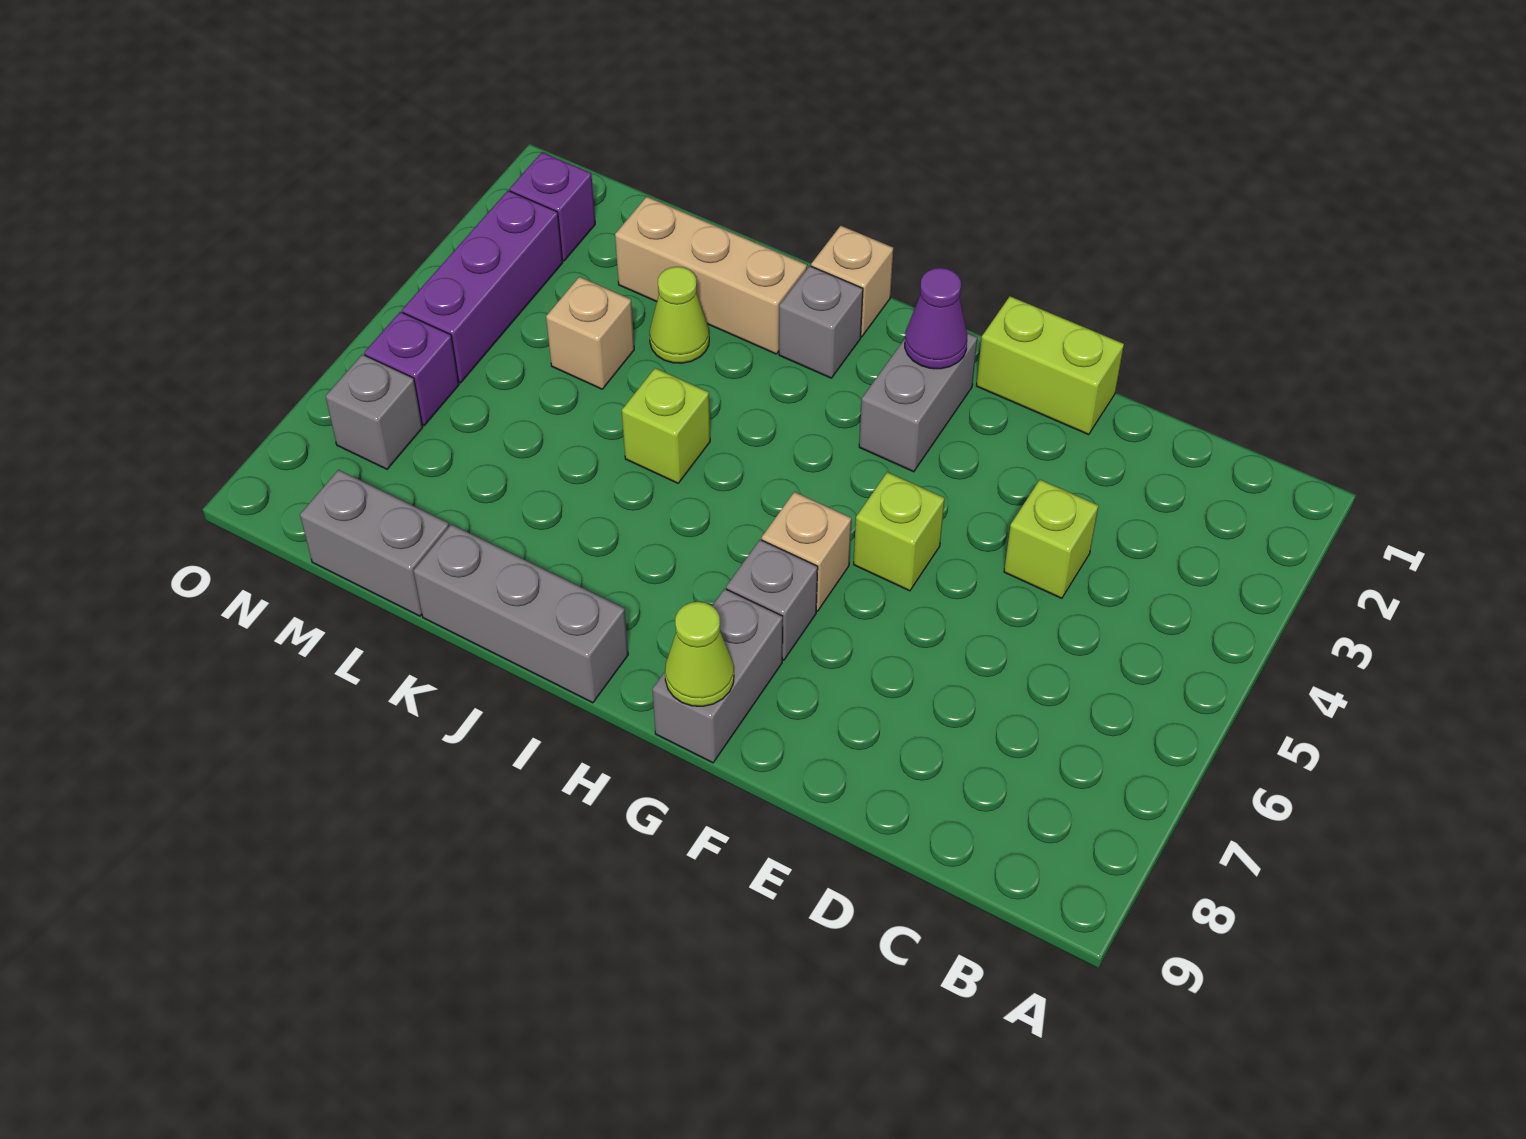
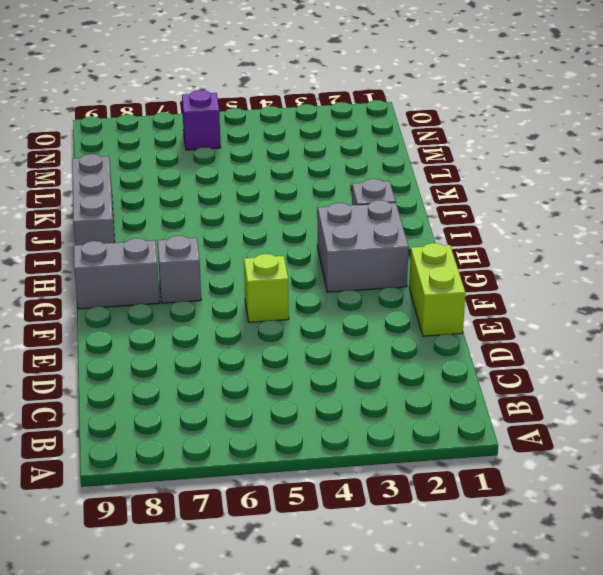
grey brick G2:H3 level 1 -> grey brick G2:G3 level 1
none -> lime brick D4 level 1
none -> tan brick G6 level 1
none -> tan brick I1 level 1

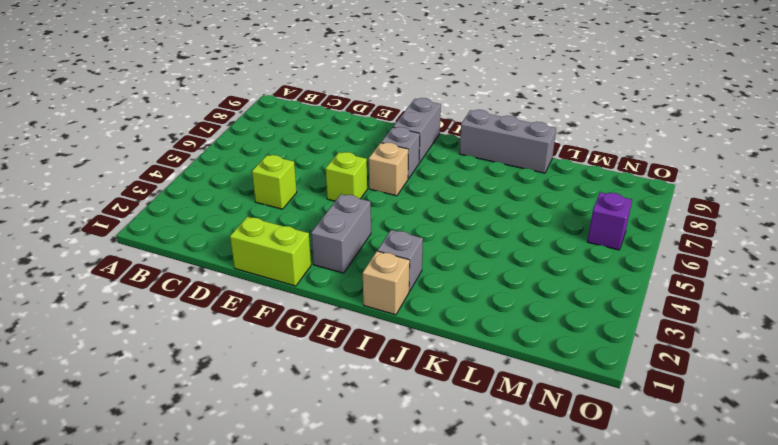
none -> tan brick J2:L2 level 1
none -> lime brick J5 level 1
none -> lime cone K3 level 1

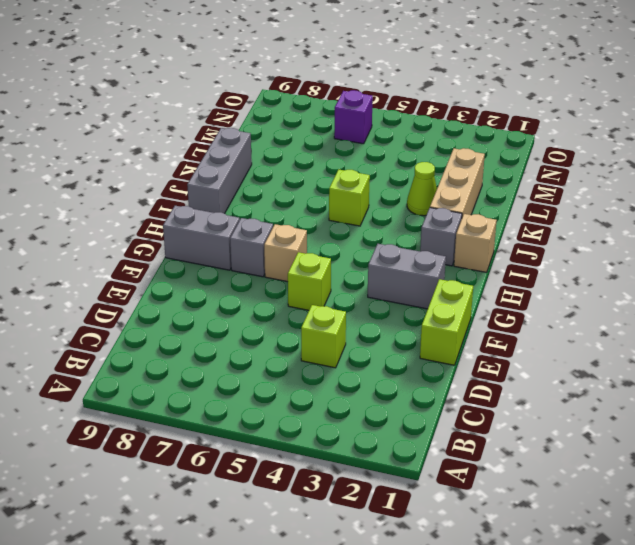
none -> tan brick L4 level 1
none -> grey brick L9:M9 level 1
none -> purple brick N2 level 1

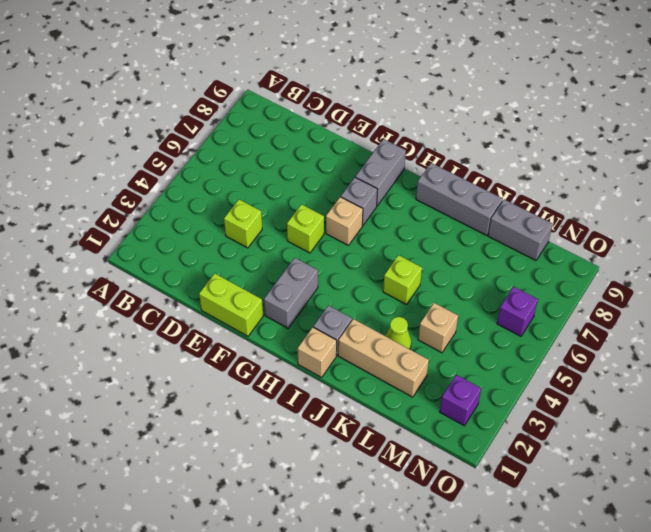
none -> purple brick N3:N5 level 1
none -> grey brick N7 level 1
none -> purple cone G2 level 2

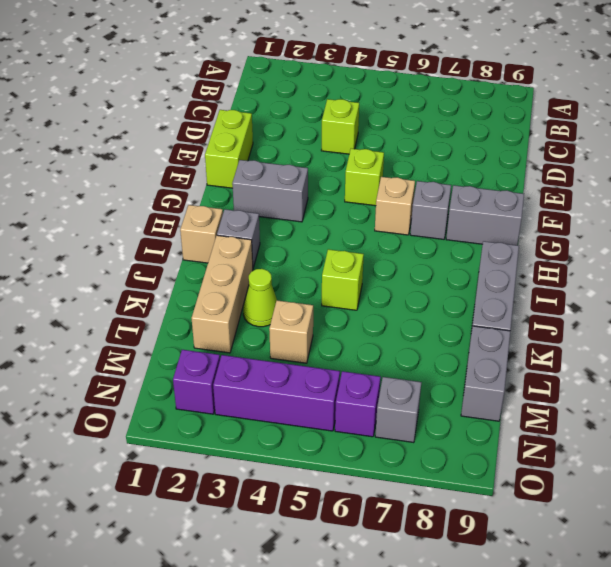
none -> purple cone G2 level 2
none -> lime cone G9 level 2

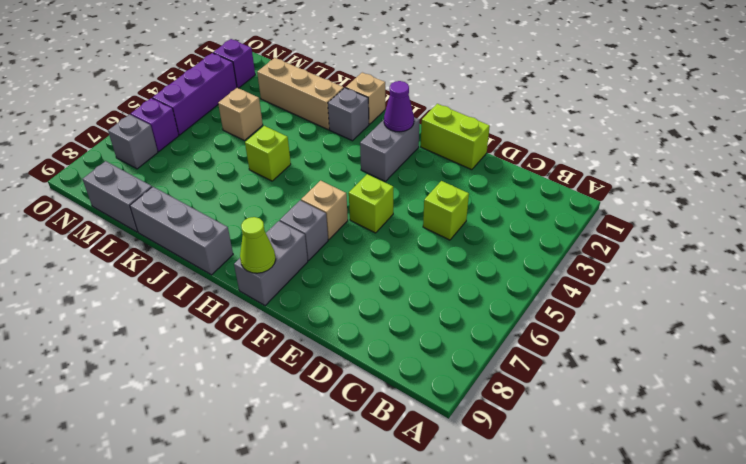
none -> lime cone K3 level 1

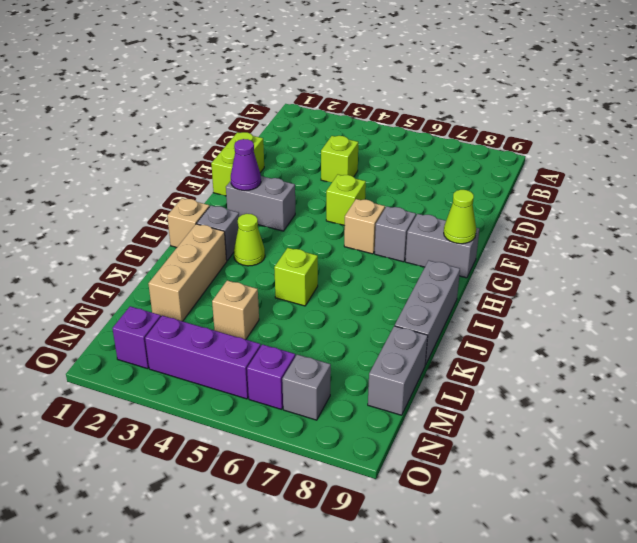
lime cone I3 level 1 -> lime cone K3 level 1

